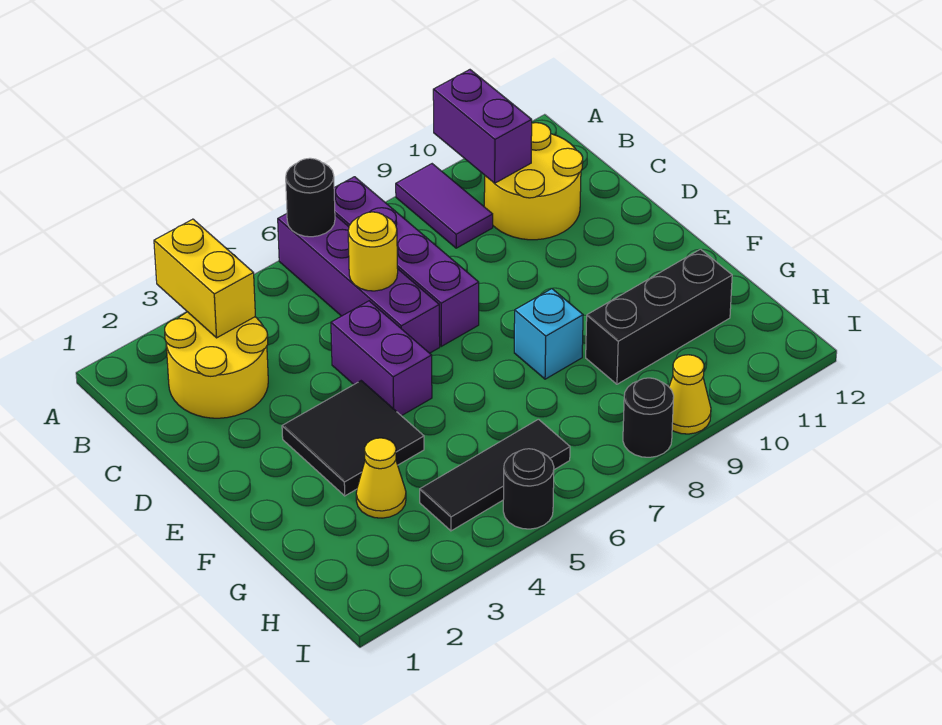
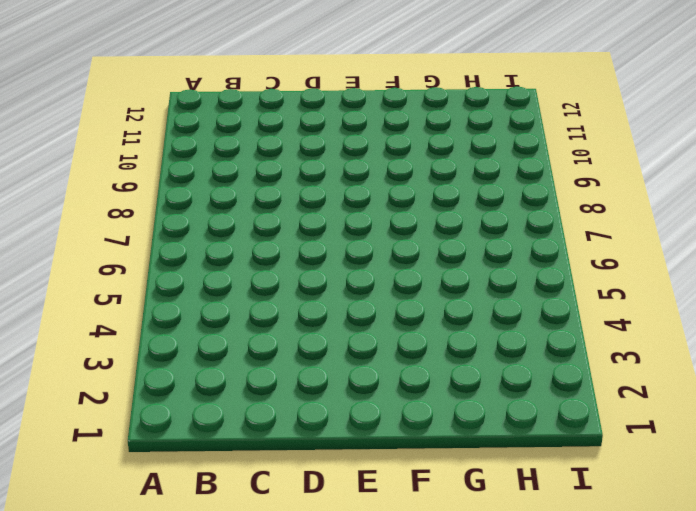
none -> purple brick A6:D6 level 1
none -> purple brick A7:D7 level 1
none -> purple tile A9:B9 level 1

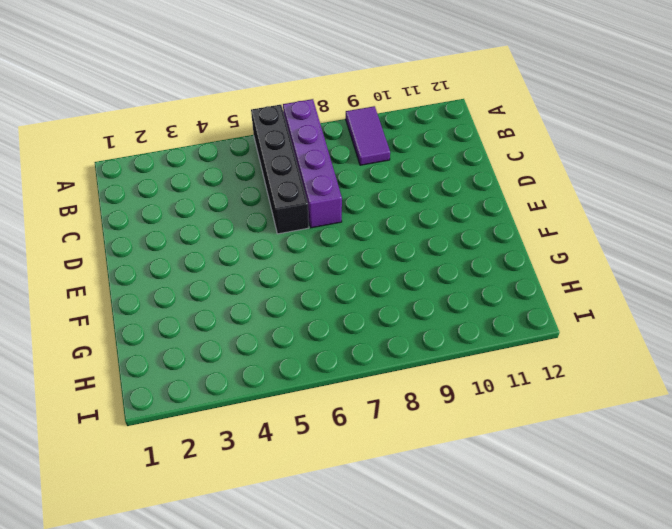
black brick A6:D6 level 1 -> purple brick A6:D6 level 1
none -> yellow round brick B2:C3 level 1
none -> yellow round brick B10:C11 level 1
none -> purple brick D5:E5 level 1

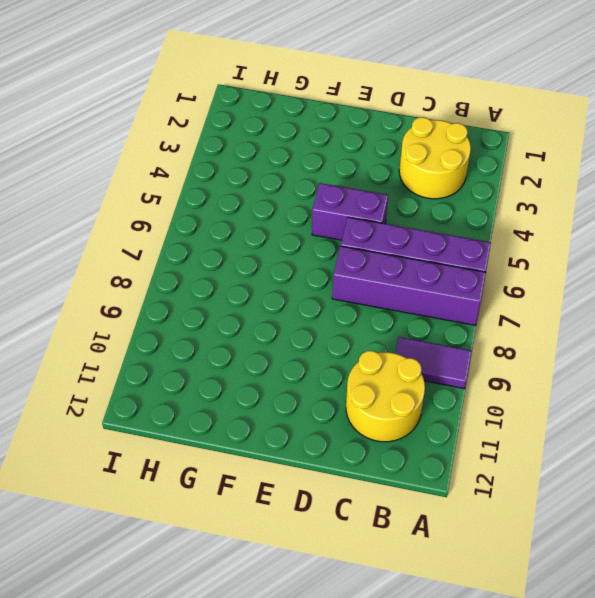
none -> black tile E3:F4 level 1
none -> cyan brick F8 level 1
none -> yellow cone G3 level 1

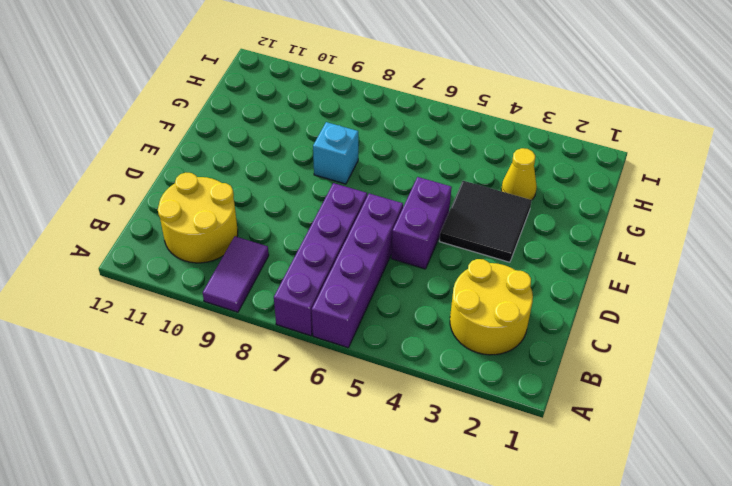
none -> black brick G9:G11 level 1
none -> black tile H4:H6 level 1
none -> black round brick I5 level 1

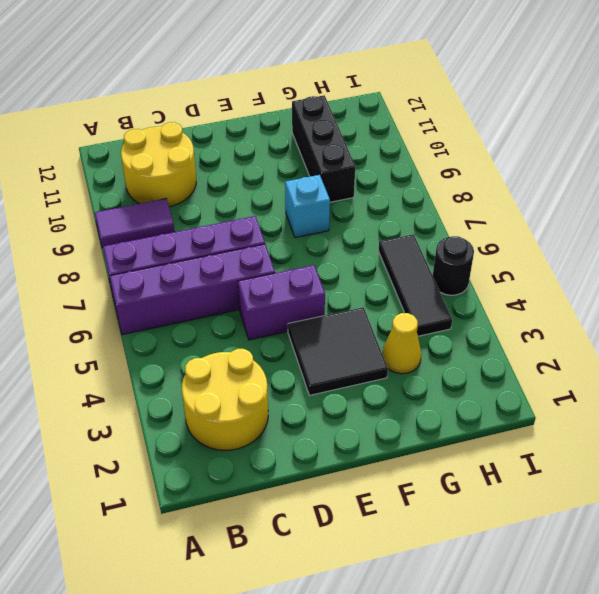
none -> black round brick I8 level 1
none -> yellow cone I9 level 1
none -> yellow brick A3:B3 level 2

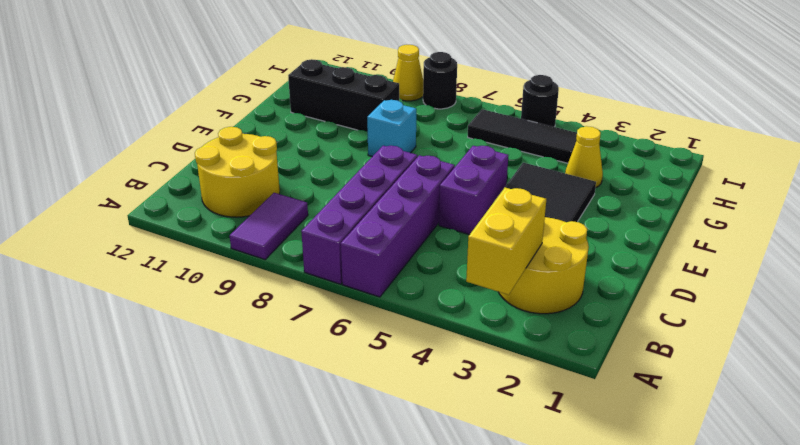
none -> black round brick A6 level 2
none -> purple brick A10:B10 level 2
none -> yellow round brick C6 level 2

